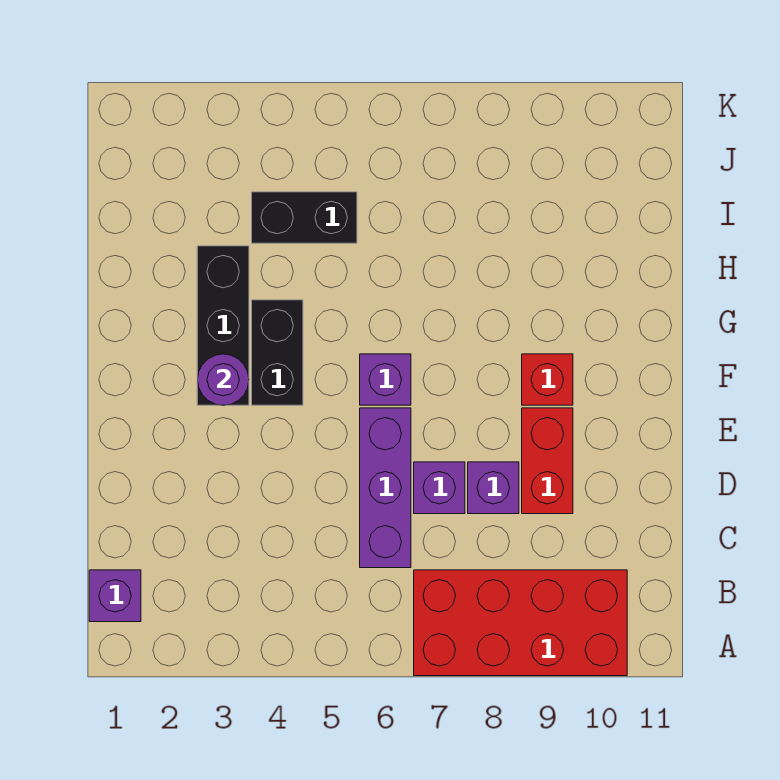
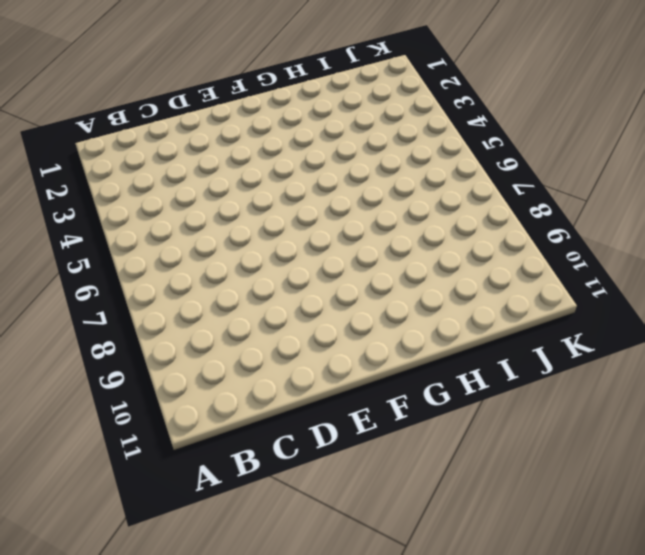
none -> red brick A7:B10 level 1
none -> purple brick B1 level 1
none -> purple brick C6:E6 level 1

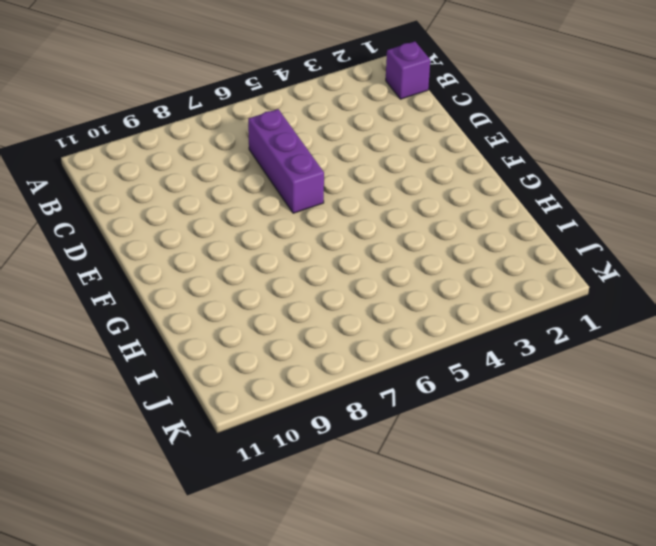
none -> red brick A7:B10 level 1
none -> purple brick D7 level 1
none -> purple brick D8 level 1

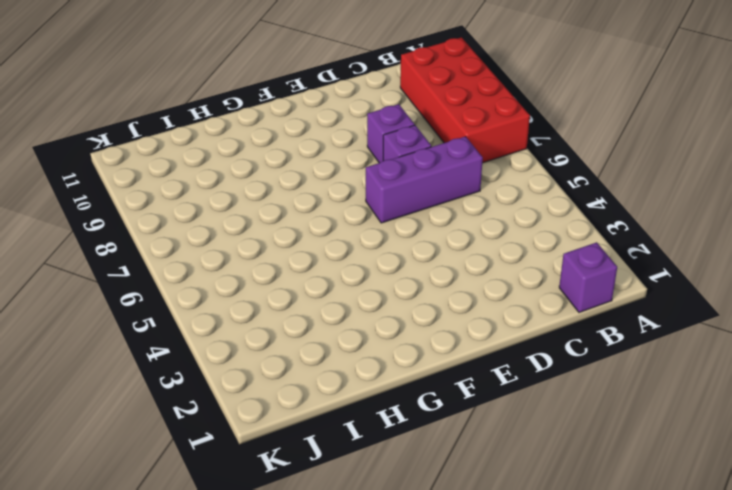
none -> red brick D9:E9 level 1
none -> black brick F3:H3 level 1
none -> black brick F4:G4 level 1

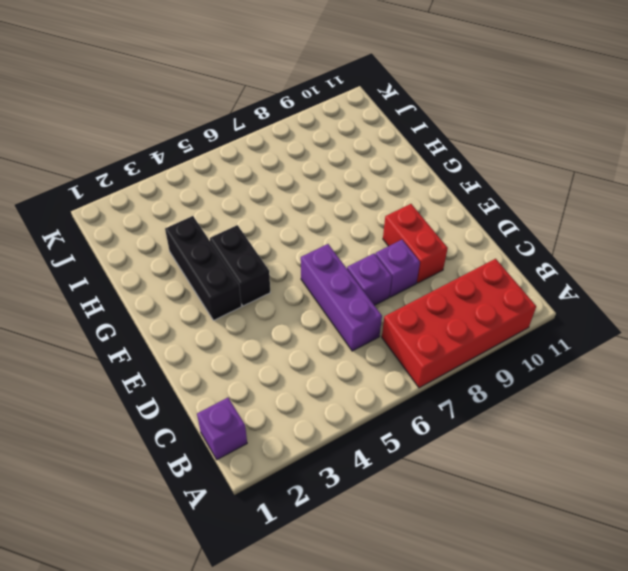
none -> purple brick F6 level 1
none -> red brick F9 level 1
none -> black brick I4:I5 level 1

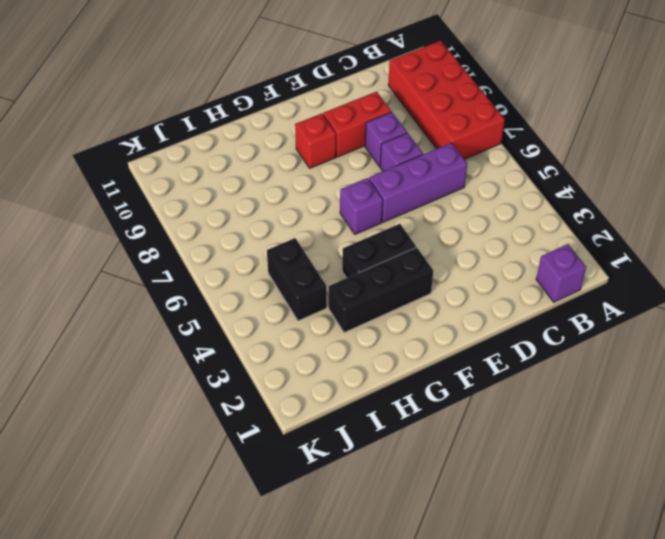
none -> purple round brick F3 level 2

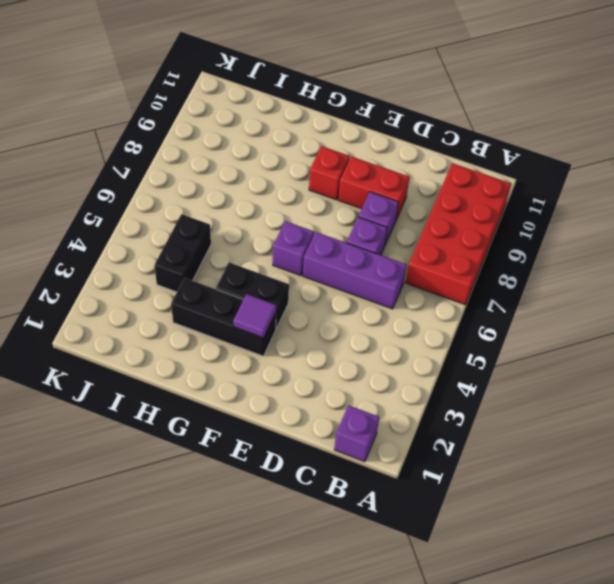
purple tile F3 level 2 -> purple round brick F3 level 2

